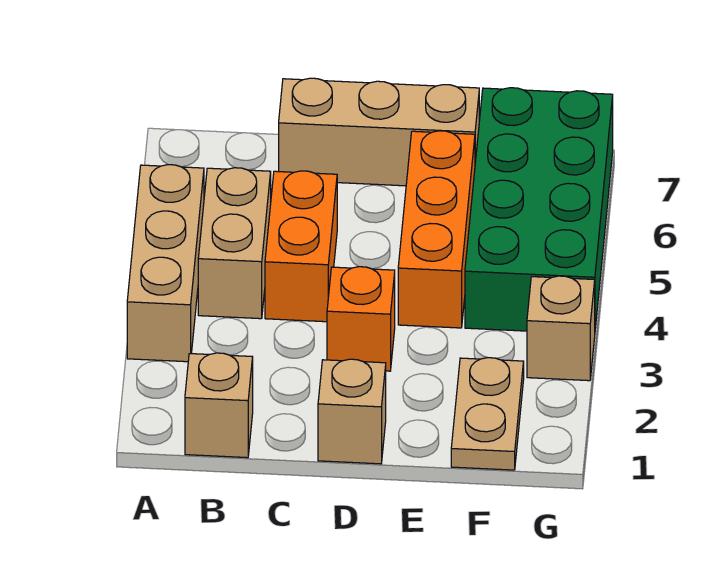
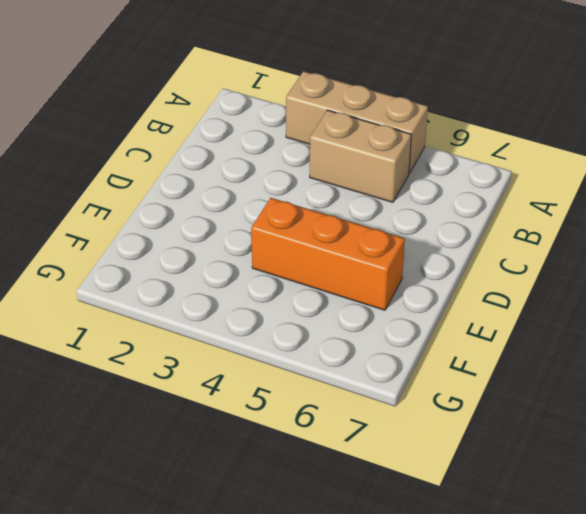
none -> tan brick B1 level 1
none -> orange brick C4:C5 level 1

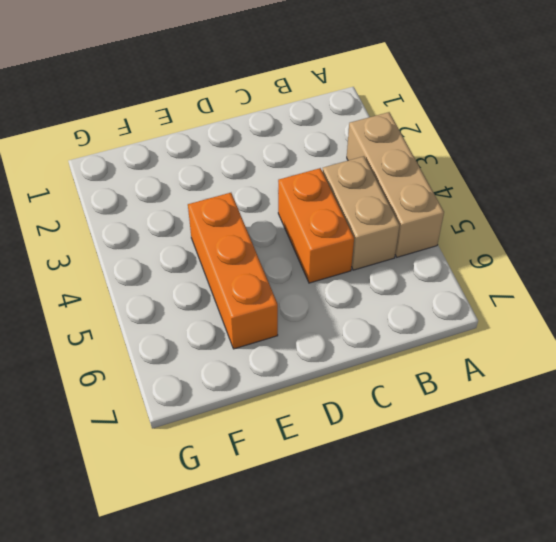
none -> tan brick B1 level 1
none -> tan brick C7:E7 level 1

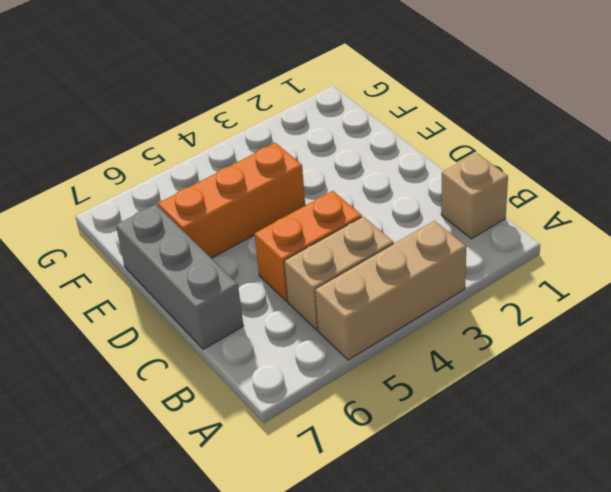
grey brick C7:E7 level 1 -> tan brick C7:E7 level 1
none -> tan brick D1 level 1
none -> orange brick D3 level 1

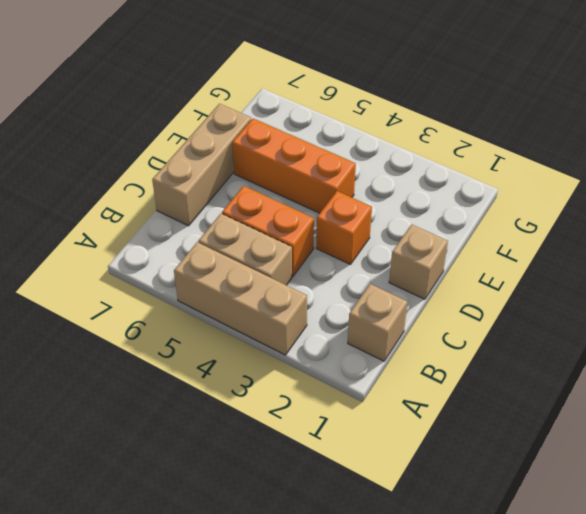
none -> tan plate F1:F2 level 1
none -> green brick F4:G7 level 1

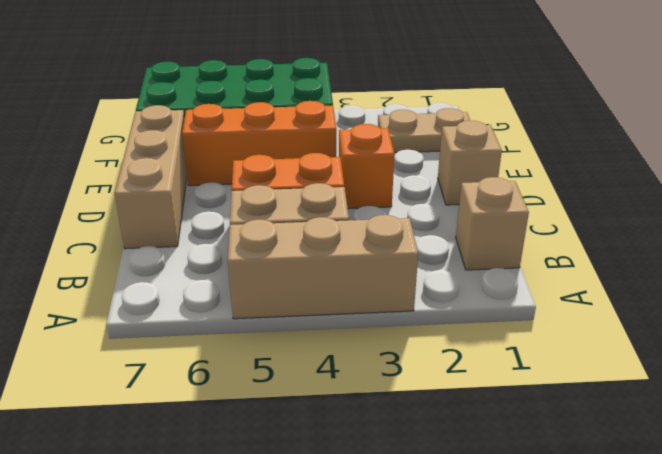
none -> tan brick G3 level 1

